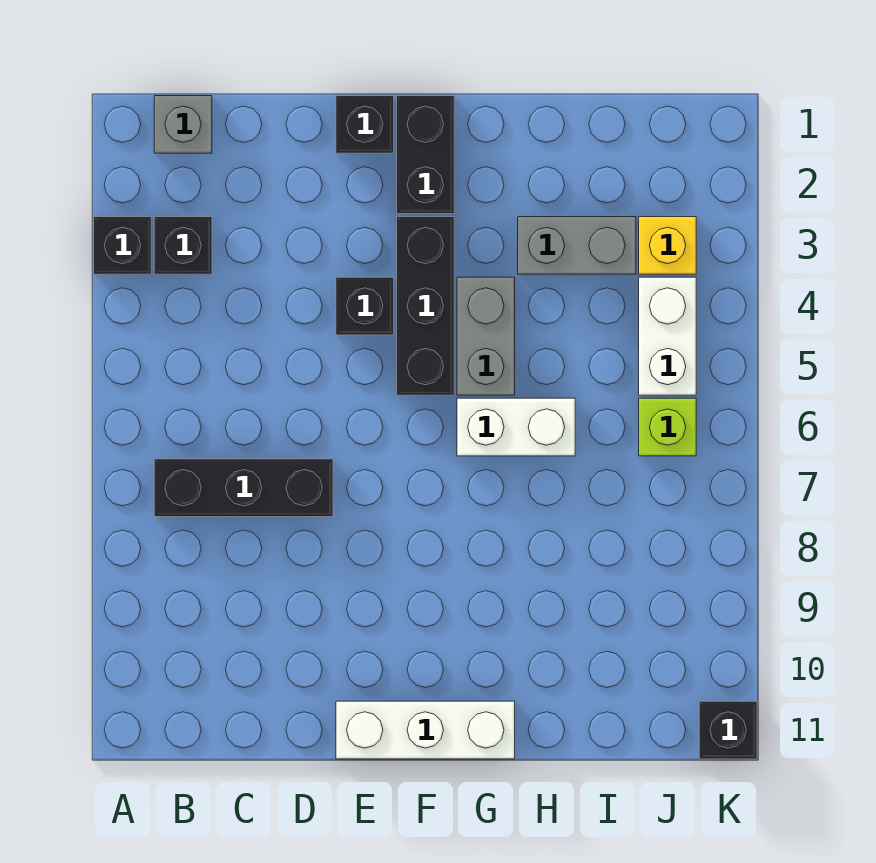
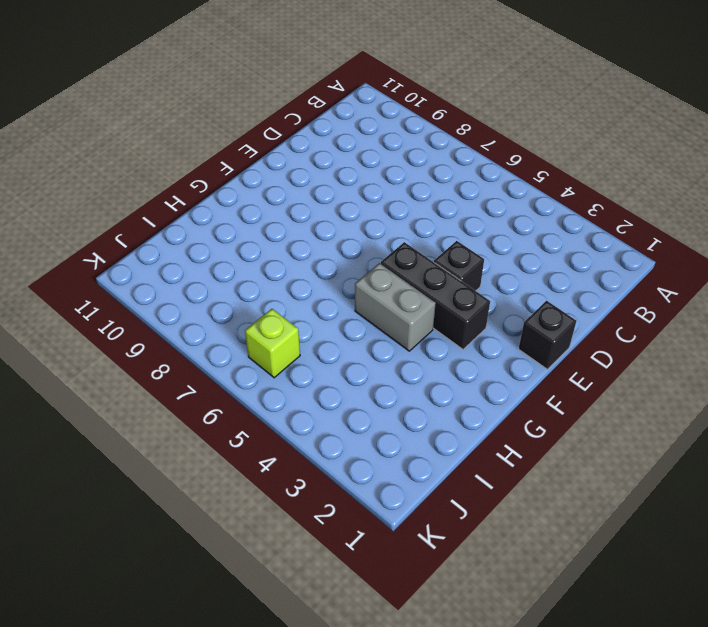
none -> black brick A3 level 1
none -> grey brick B1 level 1
none -> black brick B3 level 1

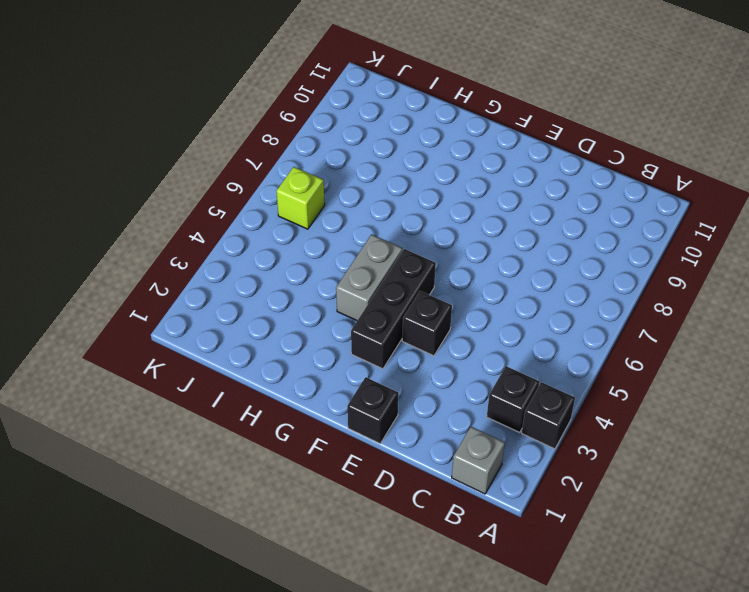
none -> black brick B7:D7 level 1
none -> white brick E11:G11 level 1
none -> black brick F1:F2 level 1

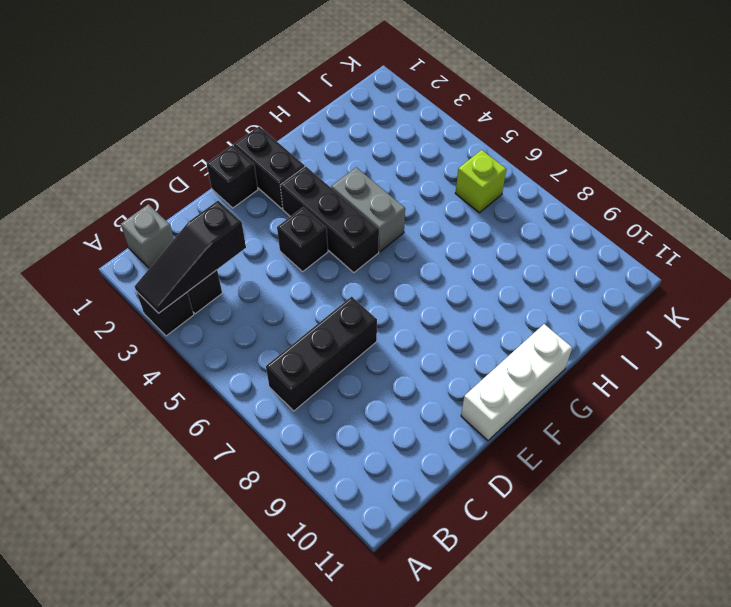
black slope A3:C3 level 2 top C -> none
none -> white brick G6:H6 level 1
none -> grey brick H3:I3 level 1
none -> yellow brick J3 level 1

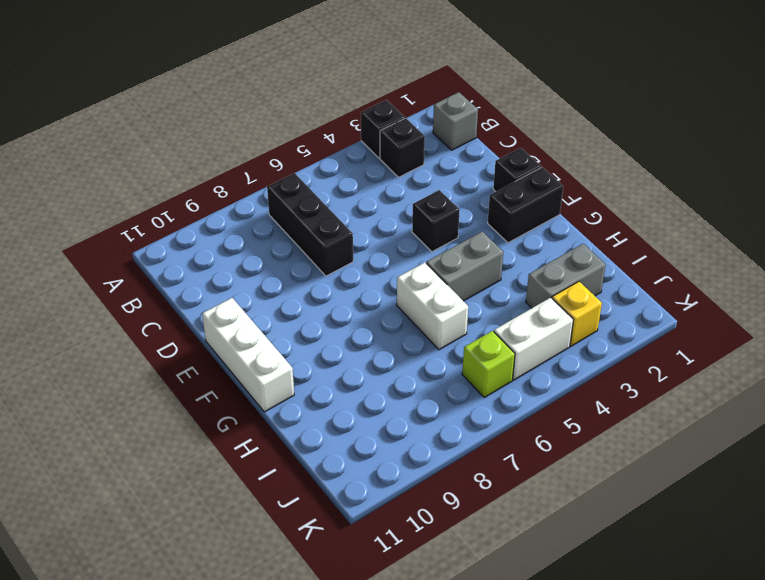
grey brick I2:I3 level 1 -> grey brick H3:I3 level 1
none -> black brick F3:F5 level 1
none -> black brick K11 level 1

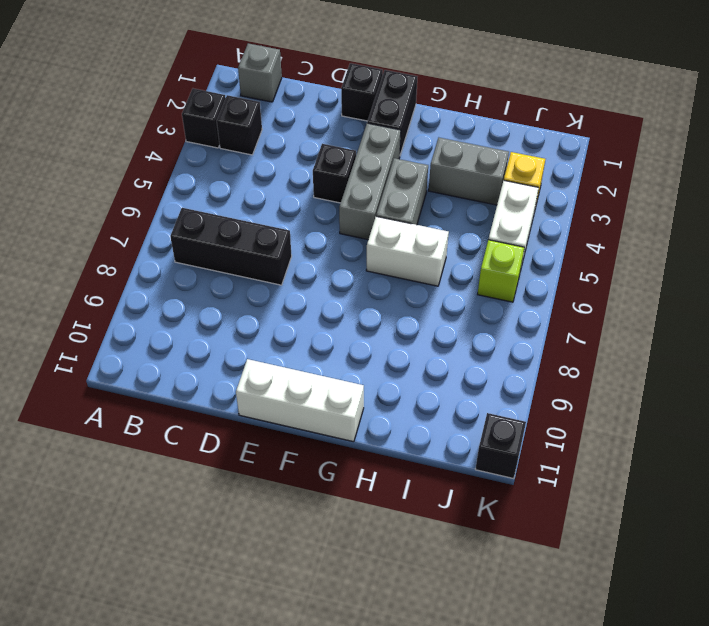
grey brick F3:F5 level 1 -> black brick F3:F5 level 1

